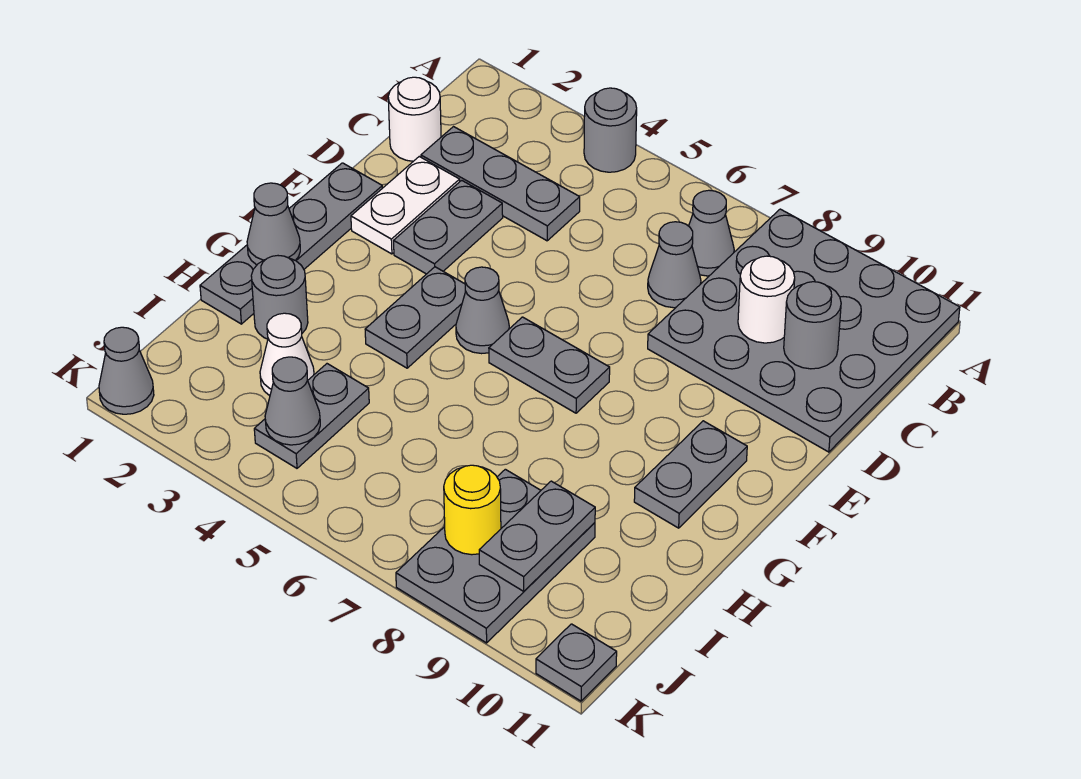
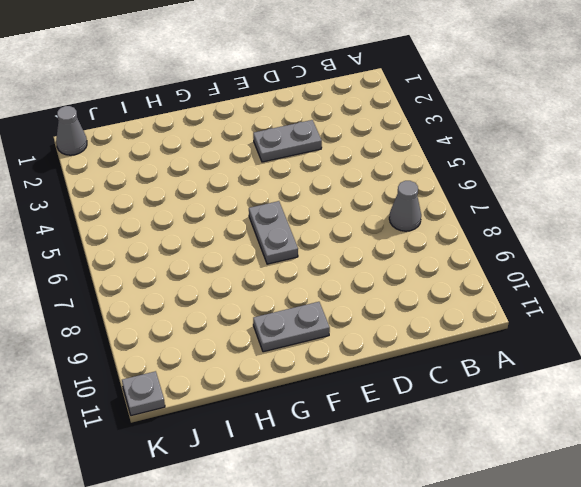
none -> grey round brick A4 level 1
none -> grey plate A8:D11 level 1
none -> white round brick C1 level 1

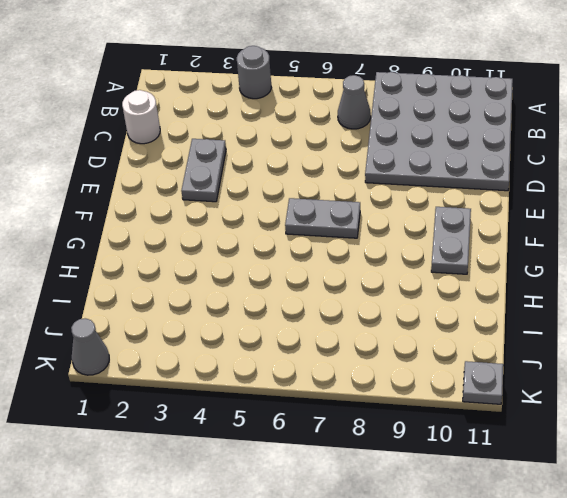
none -> grey plate C2:C4 level 1
none -> grey cone C7 level 1
none -> white plate D2:E2 level 1

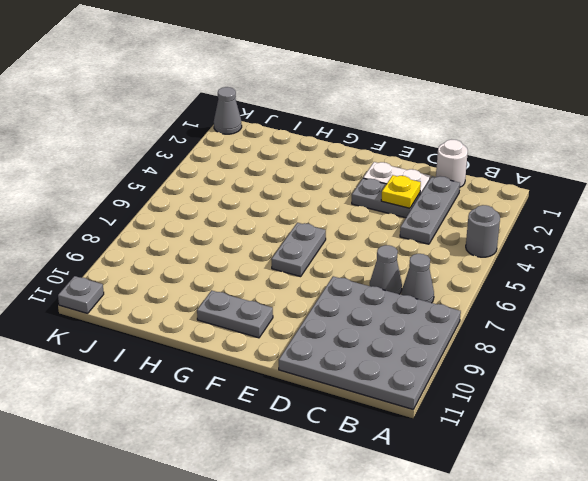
yellow plate D3 level 2 -> none
none -> grey plate E1:H1 level 1
none -> grey plate F4:G4 level 1
none -> grey cone F5 level 1

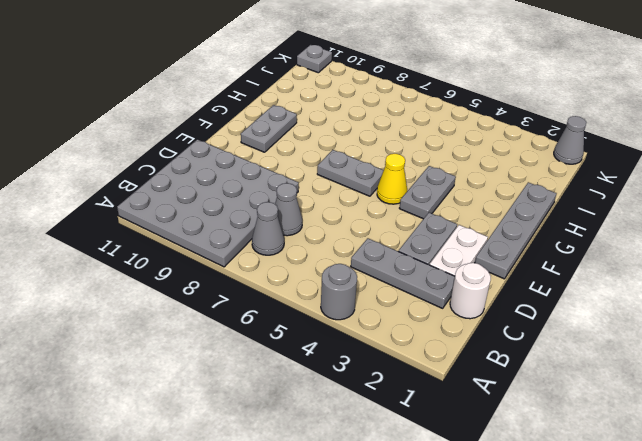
yellow cone F5 level 1 -> grey cone F5 level 1
none -> grey round brick H2 level 1
none -> white cone I3 level 1
none -> grey plate I4:J4 level 1

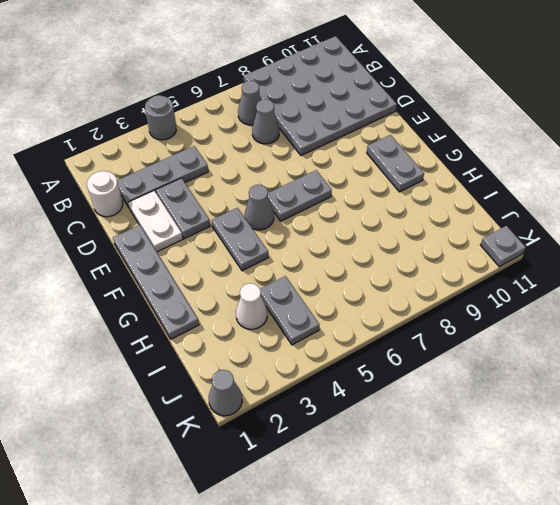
none -> grey round brick H2 level 1
none -> grey plate I8:K9 level 1
none -> white round brick C9 level 2

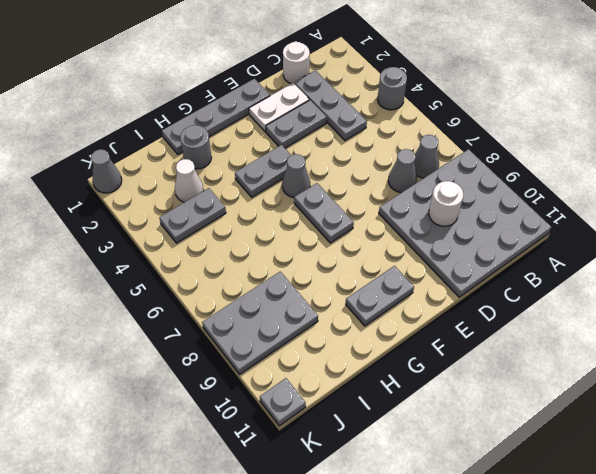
none -> grey round brick C10 level 2
none -> grey cone G1 level 2
none -> grey plate I9:J9 level 2

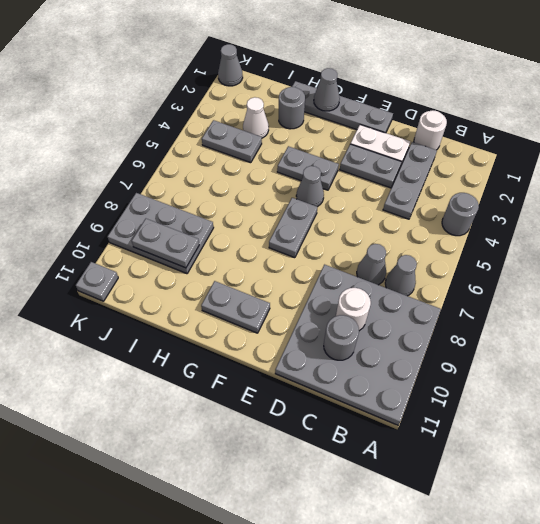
none -> grey cone J4 level 2
none -> yellow round brick J8 level 2

